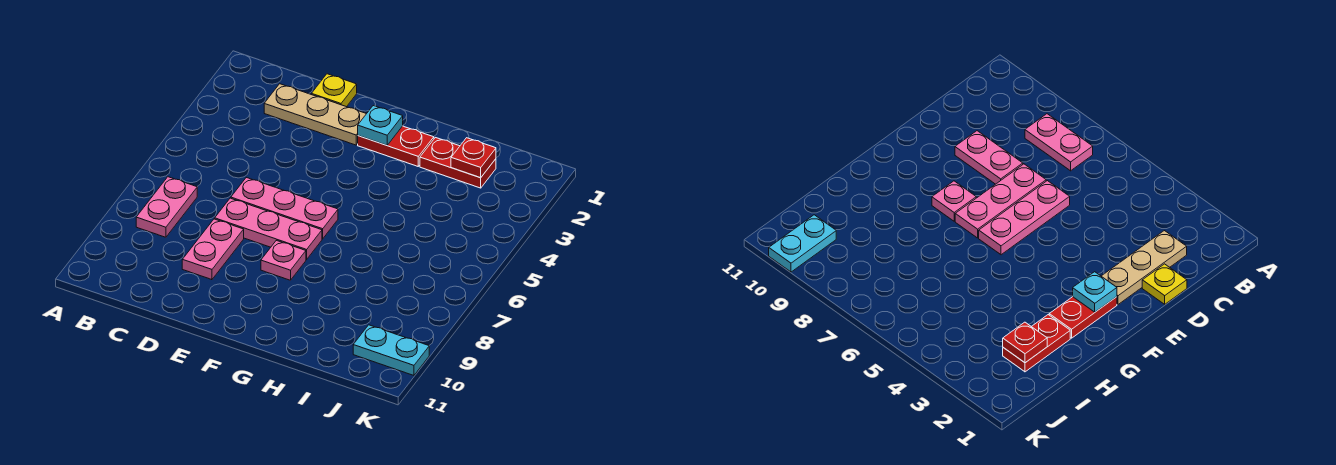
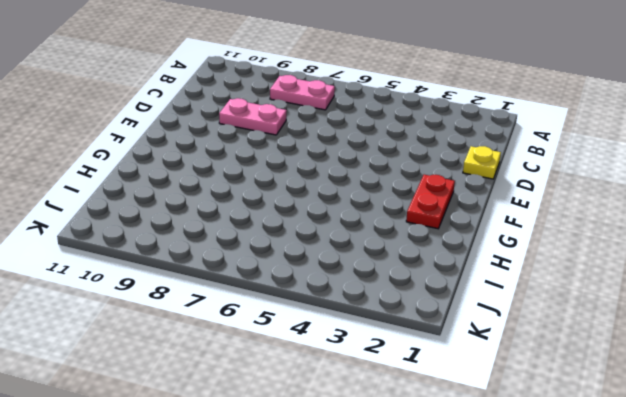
none -> tan plate C2:E2 level 1
none -> pink plate D6:F6 level 1
none -> pink plate D7:F7 level 1

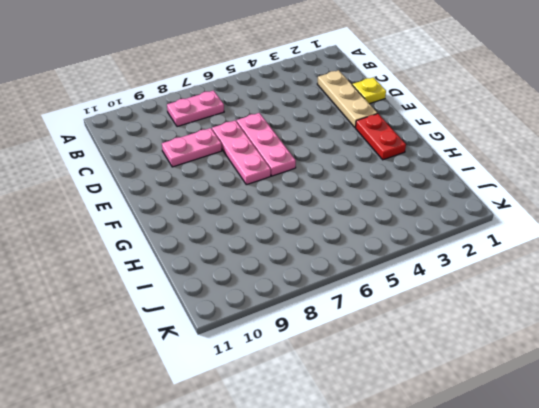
none -> pink plate F8 level 1
none -> red plate H2:I2 level 1
none -> cyan plate J10:K10 level 1

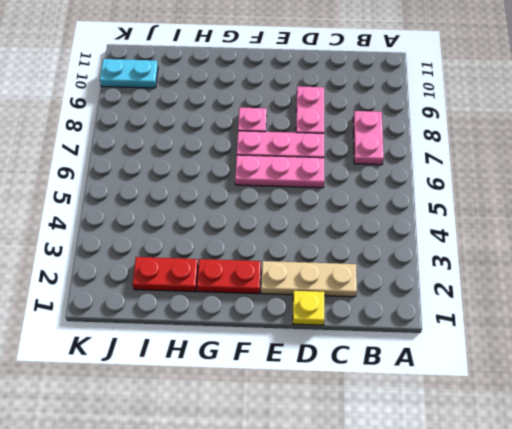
none -> cyan plate F2 level 2
none -> red plate I2 level 2

